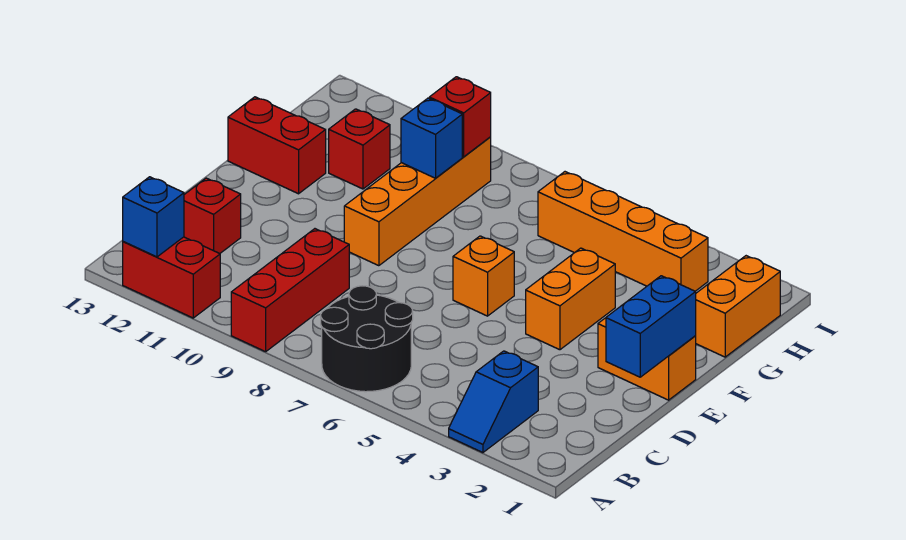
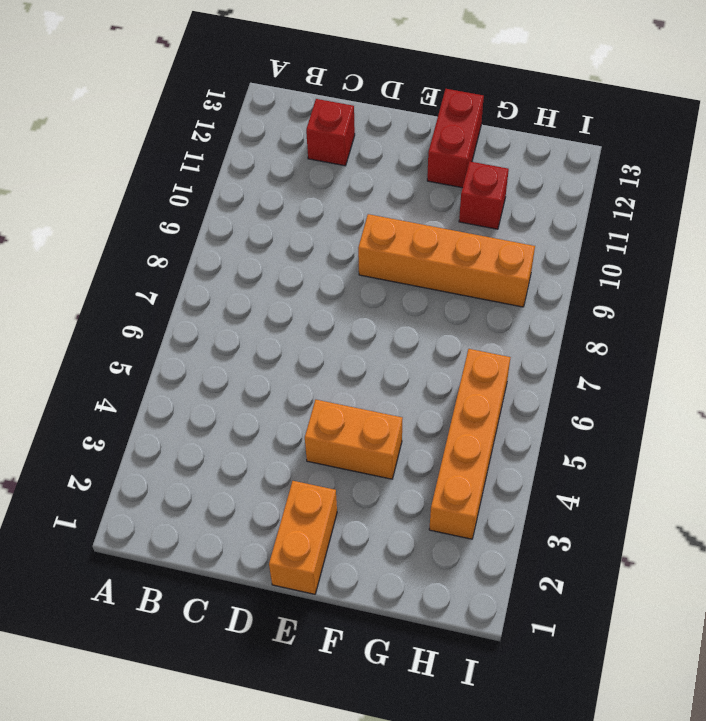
none -> blue slope A3:B3 level 1 top B
none -> black round brick A6:B7 level 1
none -> red brick A9:C9 level 1

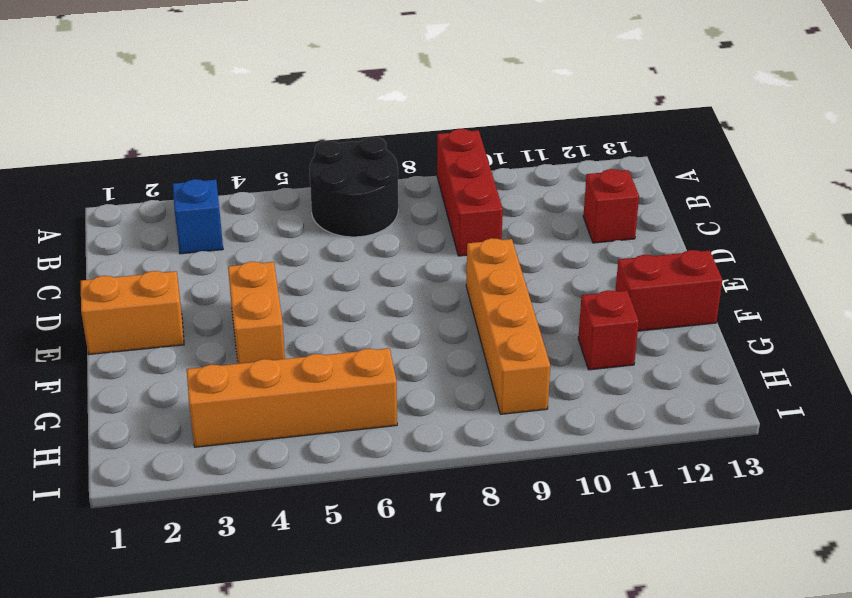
none -> red brick A11:A12 level 1
none -> orange brick E6 level 1
none -> orange brick G1:H1 level 1

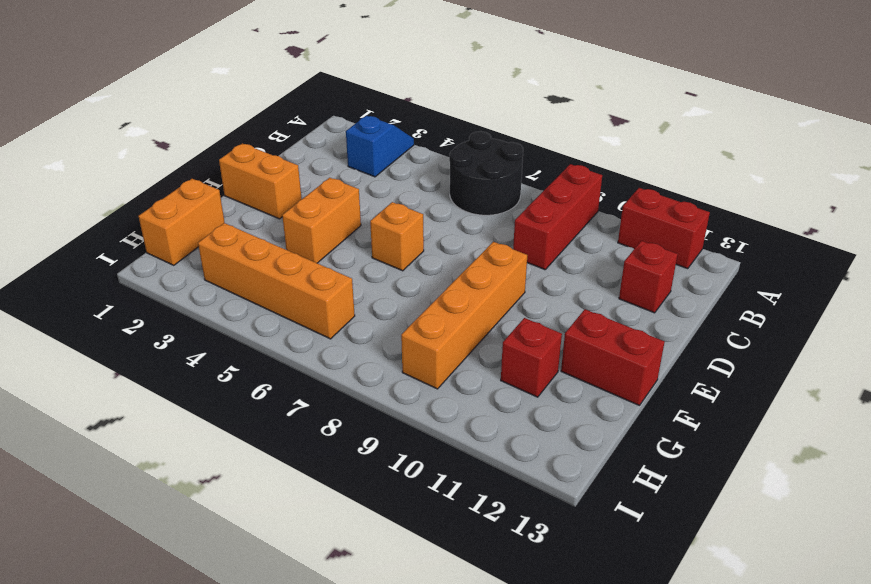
none -> blue brick A12 level 2
none -> blue brick D1:E1 level 2
none -> blue brick G9 level 2

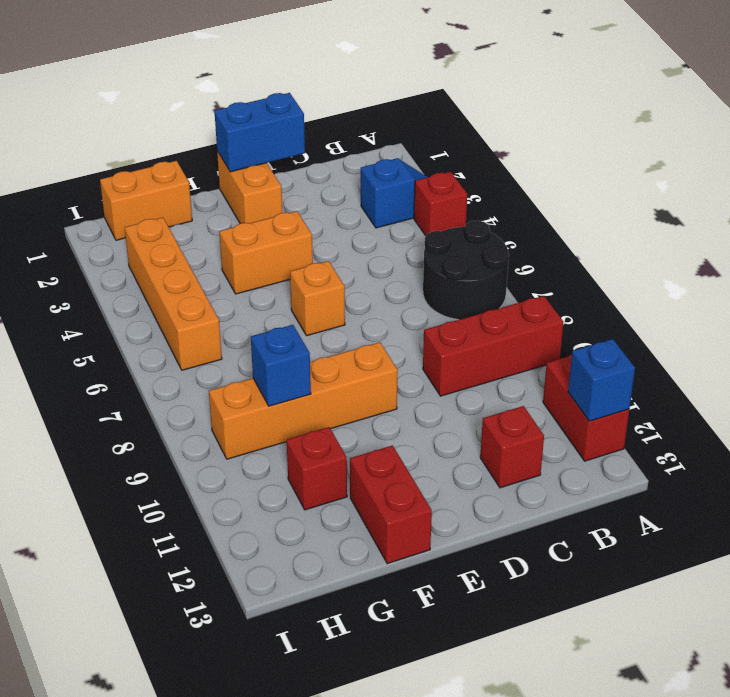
red brick A4 level 1 -> red brick H9 level 2

